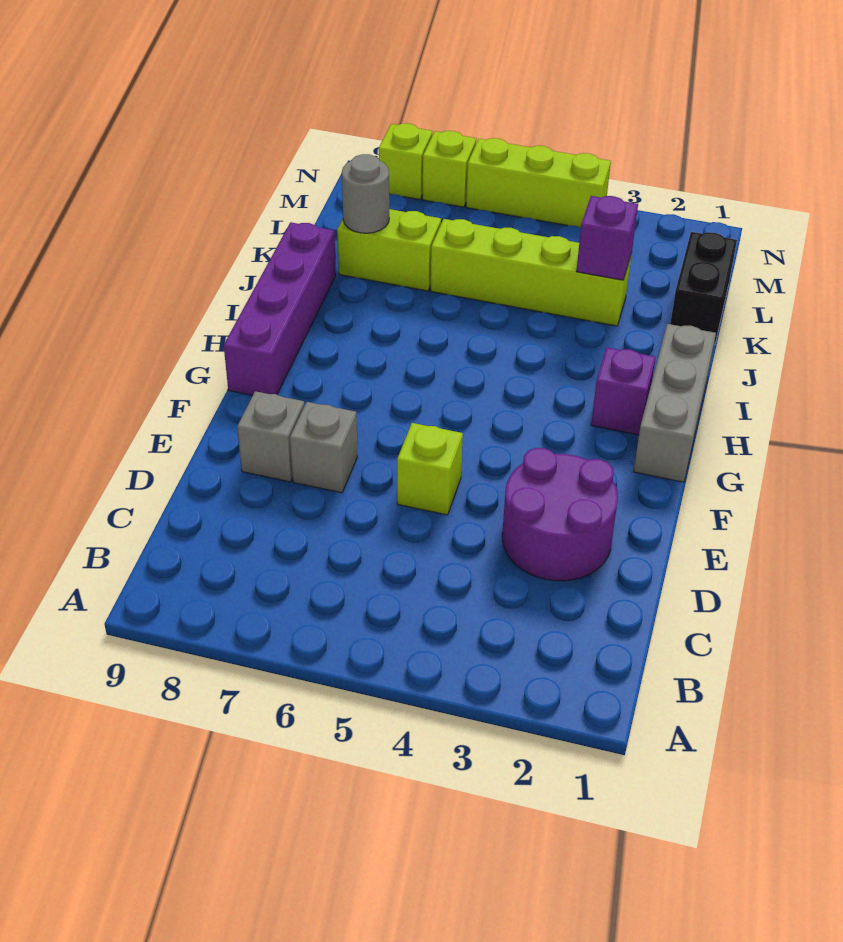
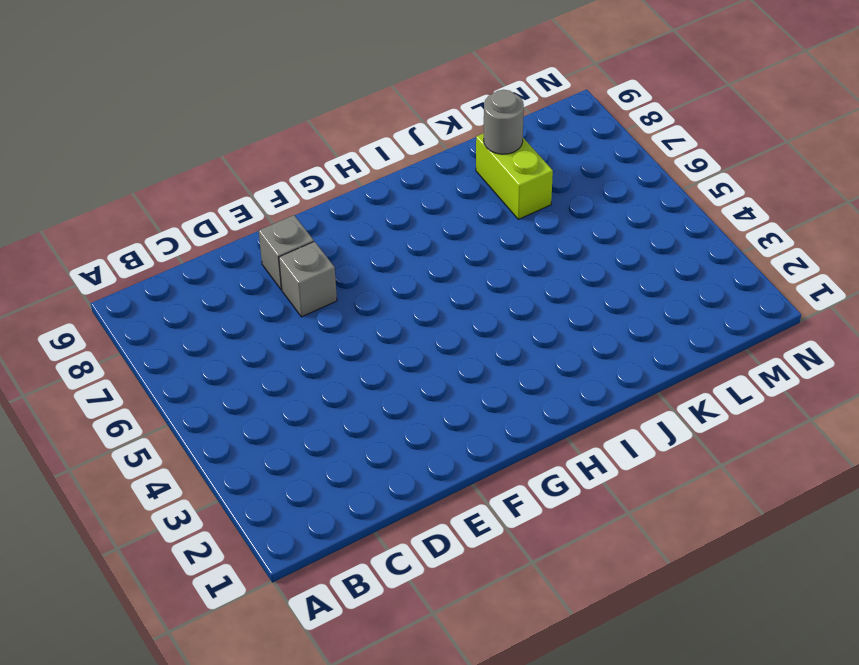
none -> purple round brick D2:E3 level 1
none -> lime brick E5 level 1
none -> grey brick G1:I1 level 1

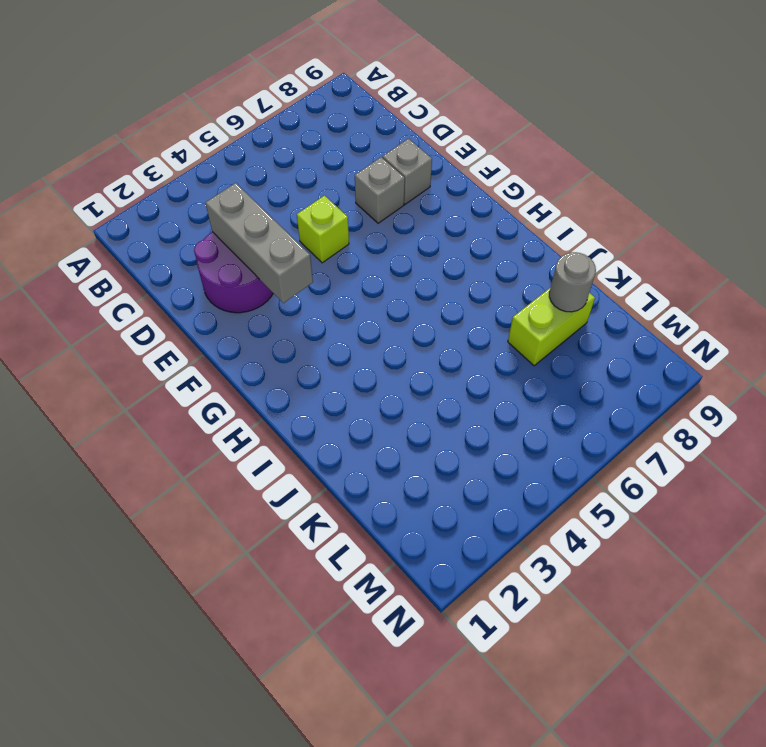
grey brick D3:F3 level 2 -> grey brick G1:I1 level 1
none -> purple brick G9:J9 level 1
none -> purple brick H2 level 1
none -> black brick K1:L1 level 1

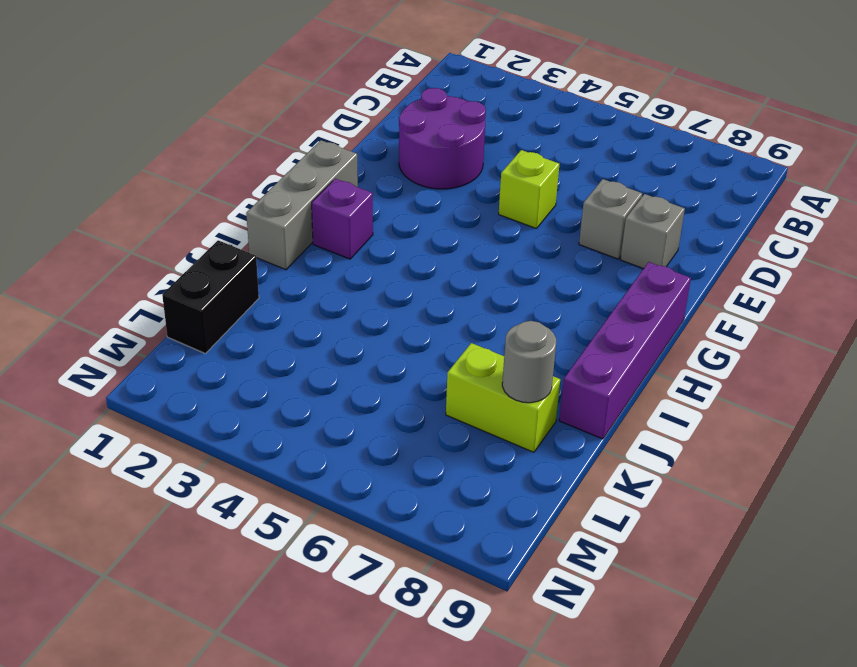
none -> lime brick K3:K6 level 1
none -> lime brick N4:N6 level 1
none -> lime brick N7 level 1

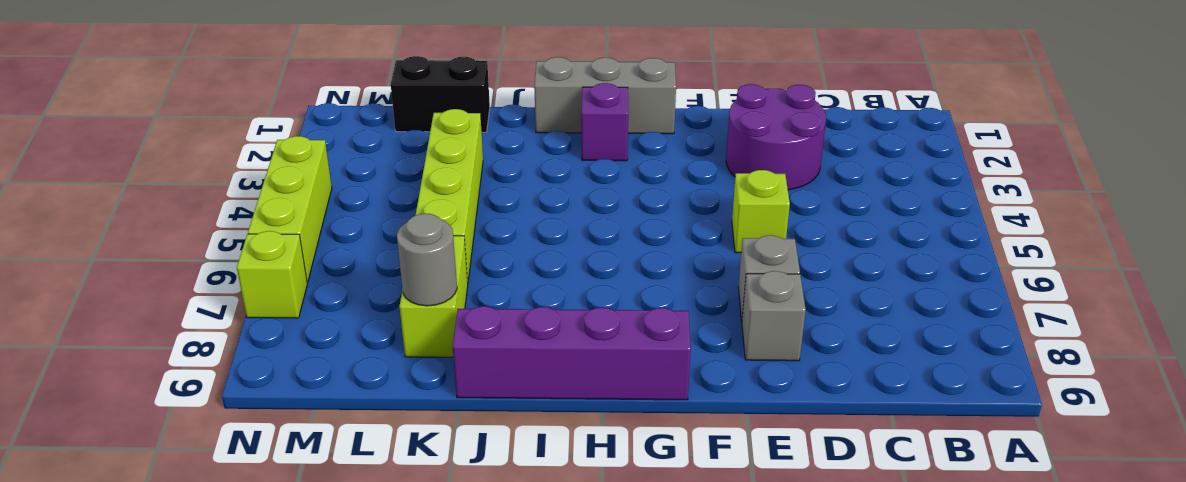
none -> lime brick N8 level 1
none -> purple brick K3 level 2

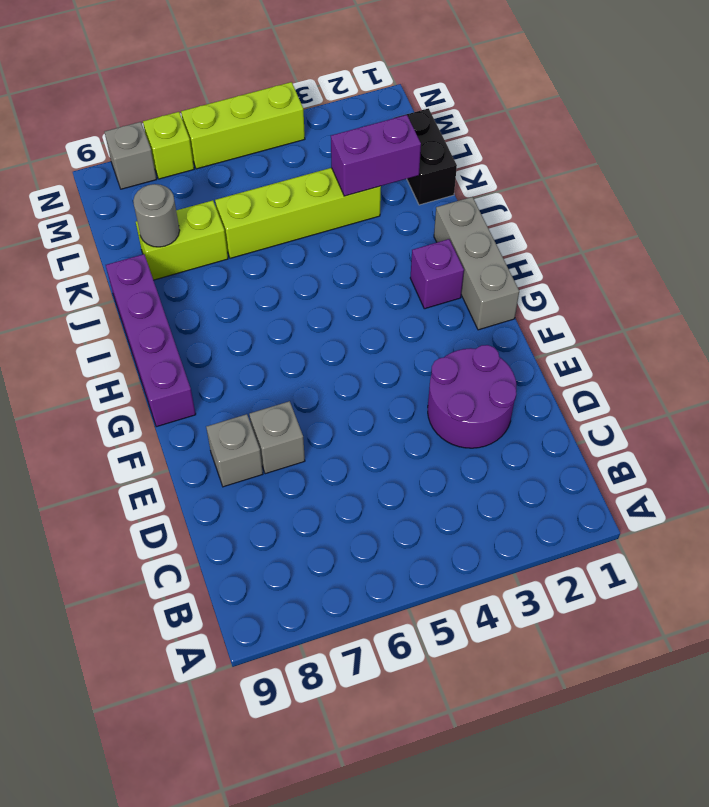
purple brick K2:K3 level 2 -> purple brick K3 level 2
grey brick N8 level 1 -> lime brick N8 level 1
none -> lime brick E5 level 1

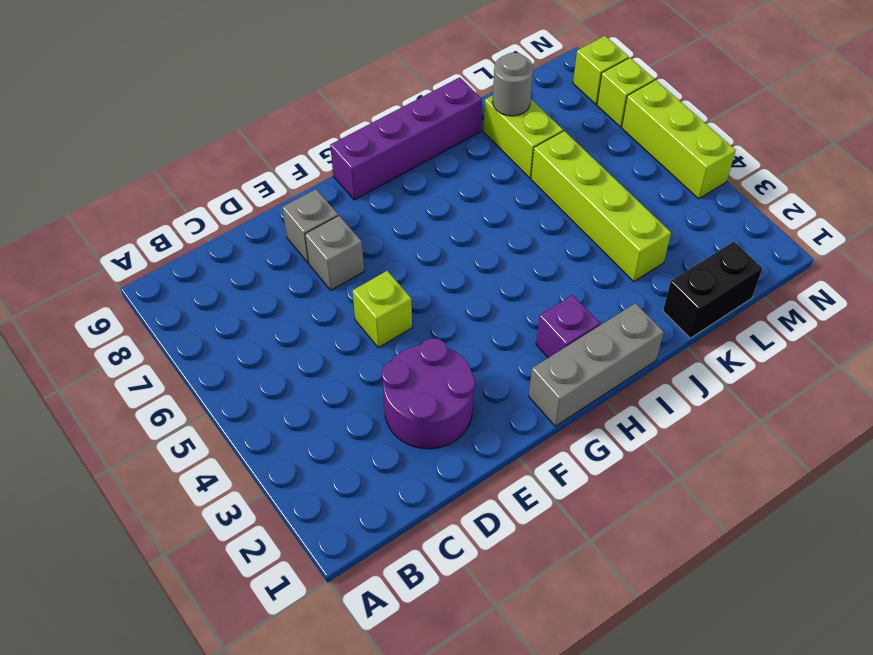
none -> purple brick K3 level 2

